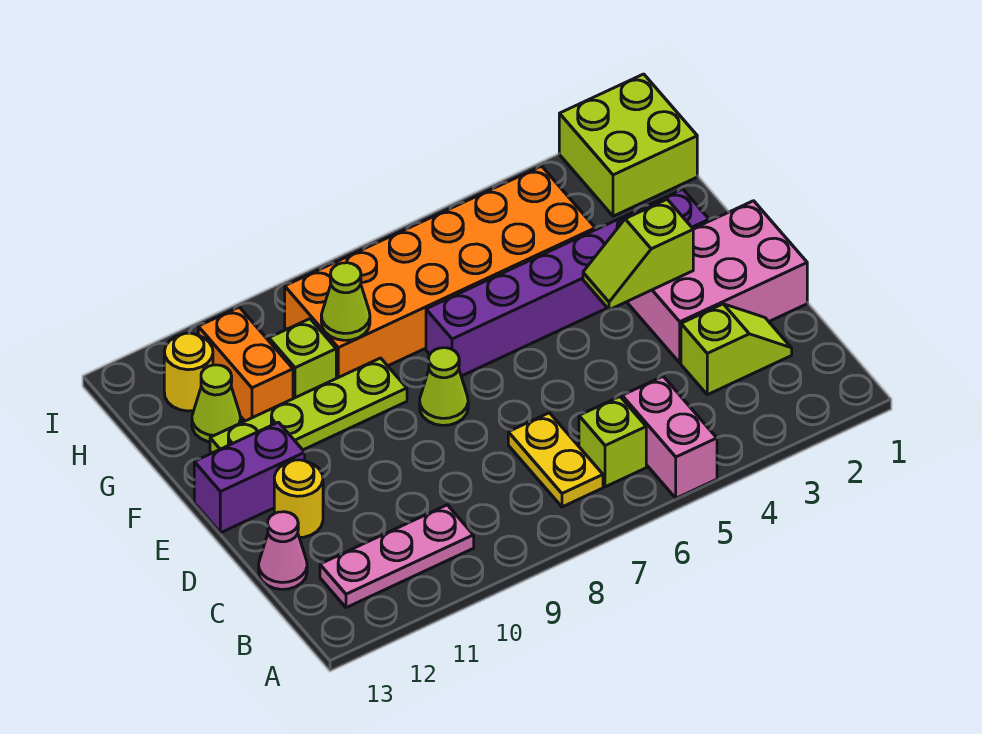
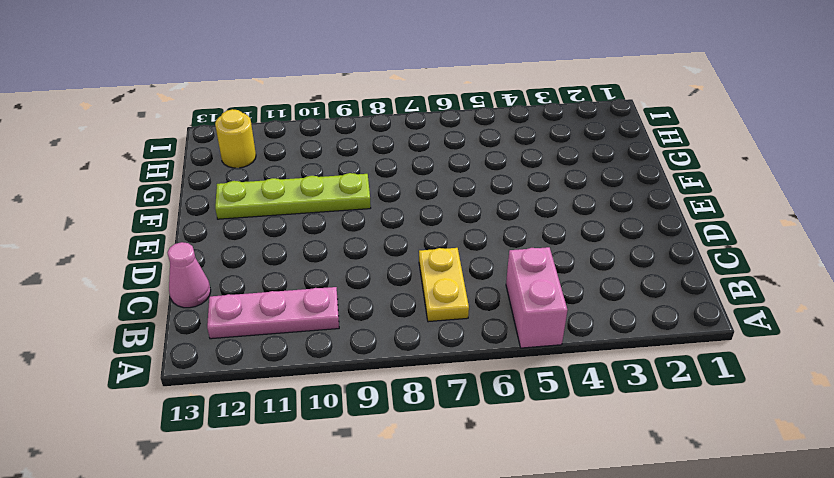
none -> lime brick B6 level 1
none -> lime slope C2:C3 level 1 top 3
none -> pink brick D1:E3 level 1

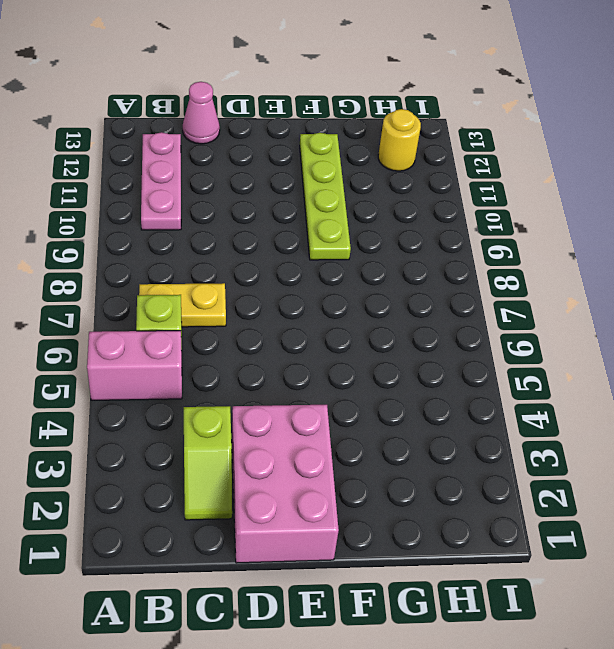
none -> yellow round brick D12 level 1
none -> lime cone E8 level 1
none -> purple brick E12:E13 level 1

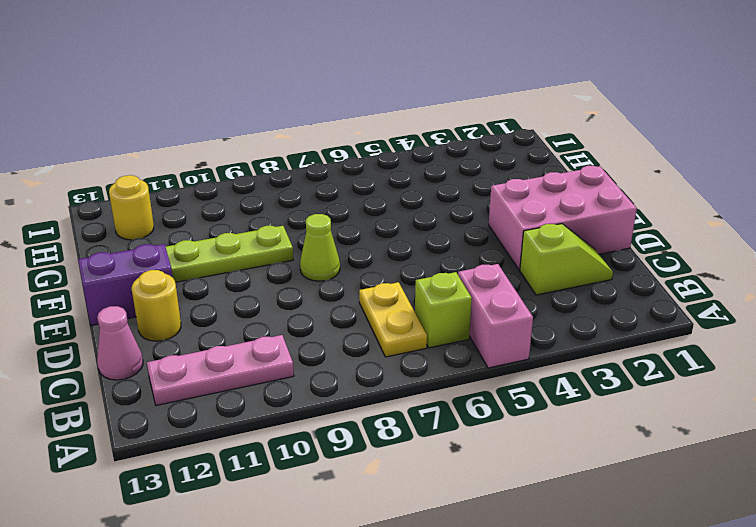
none -> purple brick F2:F7 level 1
none -> orange brick G4:H9 level 1
none -> lime brick G10 level 1

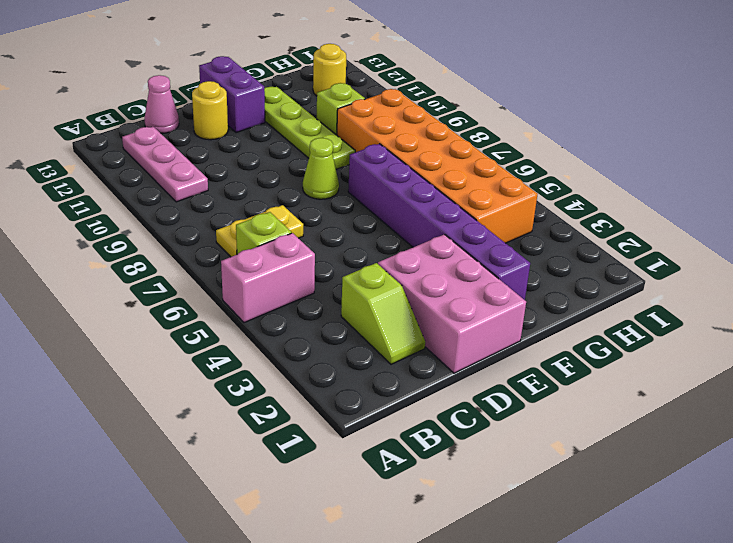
none -> orange brick G11:H11 level 1
none -> lime cone G12 level 1
none -> lime brick H1:I2 level 1

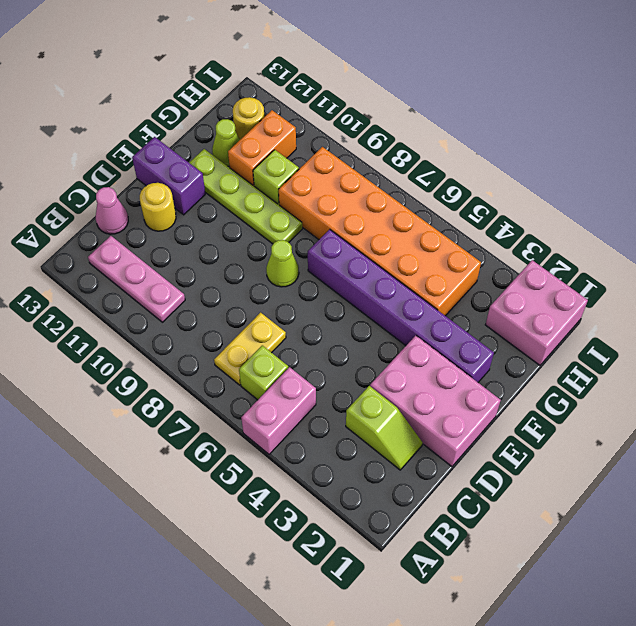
pink brick H1:I2 level 1 -> lime brick H1:I2 level 1
none -> lime slope E3:E4 level 2 top 3
none -> lime cone G9 level 2

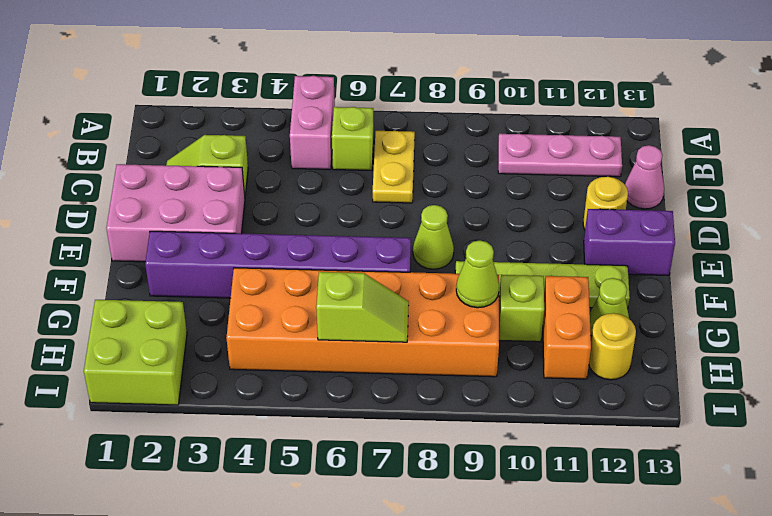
lime slope H6:H7 level 2 top 6 -> lime slope E3:E4 level 2 top 3

